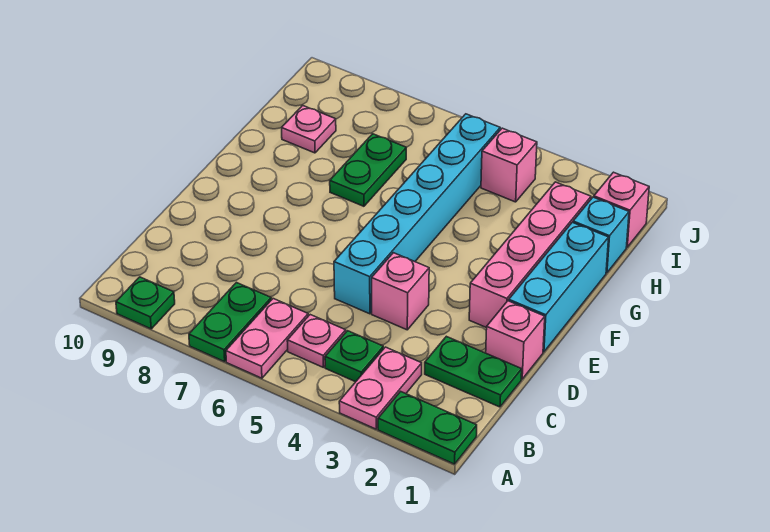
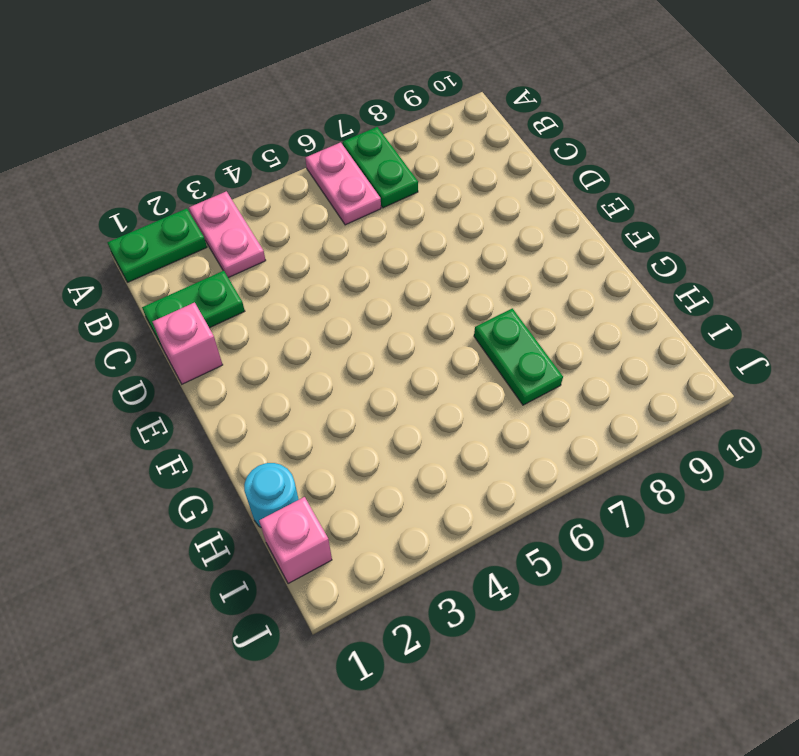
cyan round brick H1 level 1 -> cyan brick H1 level 1
none -> green plate A9 level 1
none -> green plate B4 level 1
none -> pink plate B5 level 1

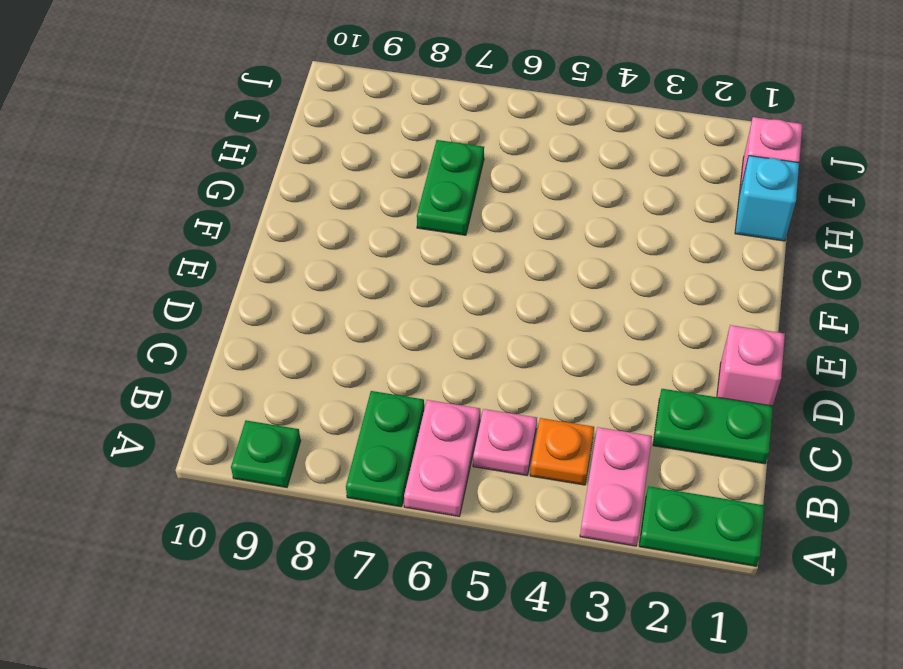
orange plate B4 level 1 -> green plate B4 level 1
none -> pink brick D4 level 1
none -> cyan brick D5:I5 level 1
none -> cyan brick E1:G1 level 1

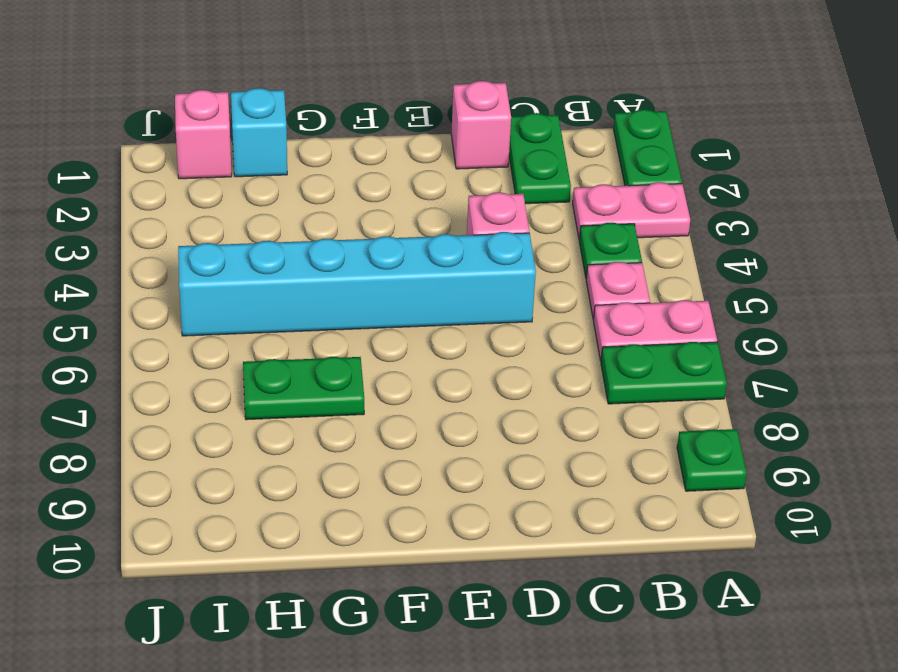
none -> cyan brick E1:G1 level 1
none -> pink brick E2:H2 level 1
none -> pink plate H9 level 1

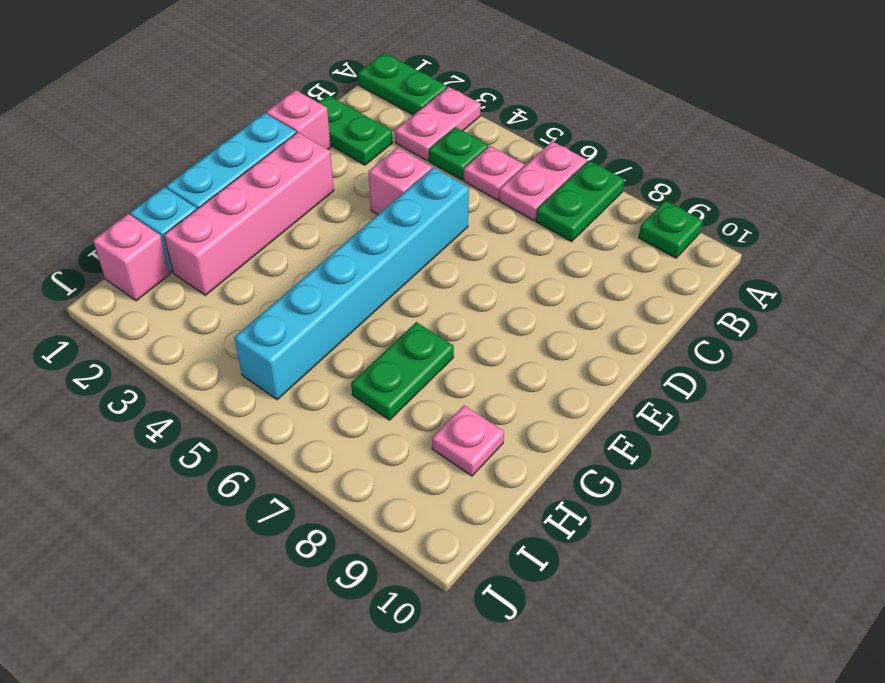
none -> pink brick I4 level 1

